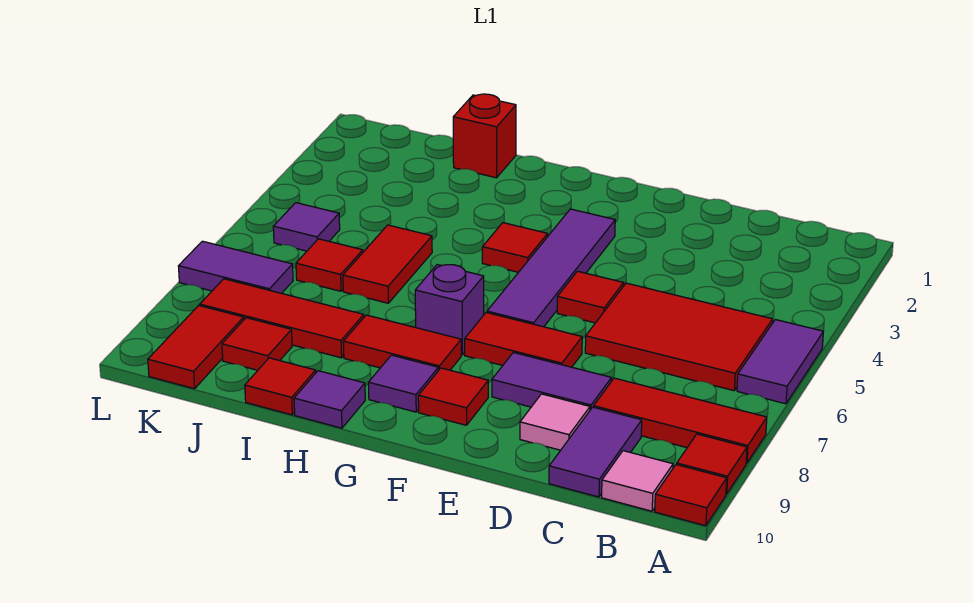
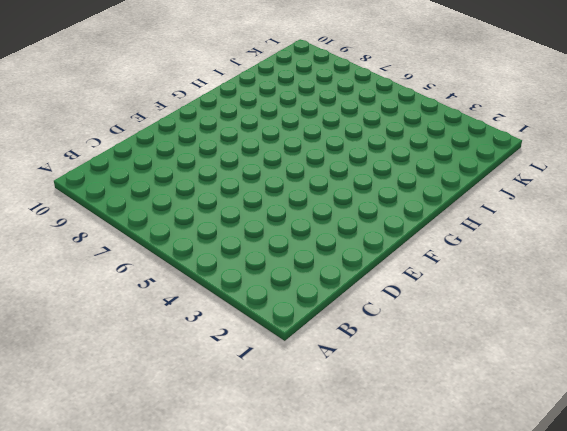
none -> purple tile A5:A6 level 1
none -> red tile A8:C8 level 1
none -> red tile A9 level 1

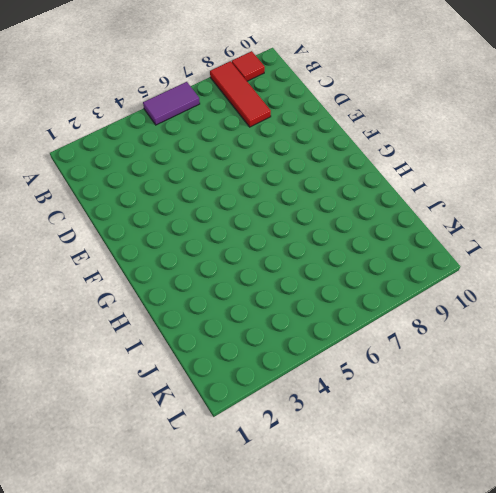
none -> red tile A10 level 1
none -> red tile B5:D6 level 1
none -> pink tile B10 level 1

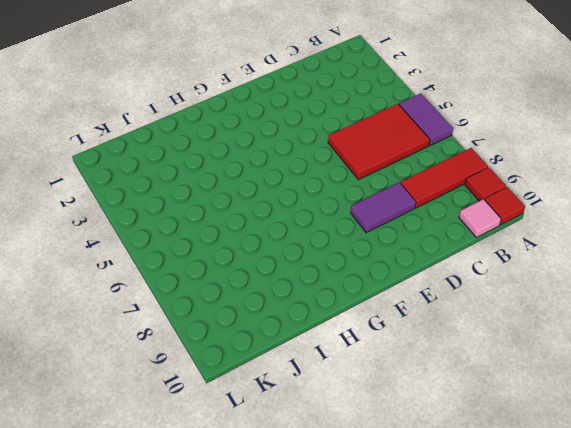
none -> purple tile C9:C10 level 1
none -> pink tile D9 level 1
none -> red tile E5 level 1

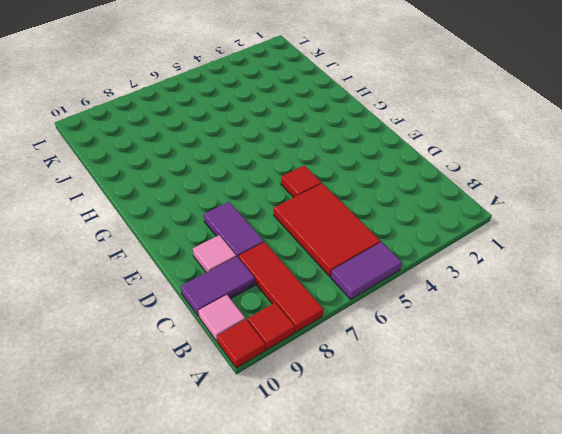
none -> red tile E7:F7 level 1
none -> purple tile F3:F6 level 1
none -> red tile F9 level 1

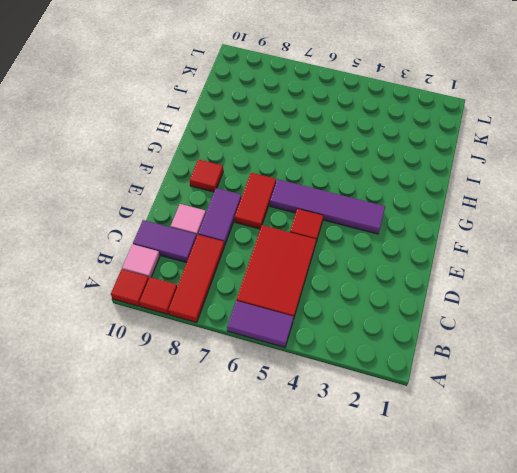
none -> red tile G4 level 1
none -> purple brick G7 level 1
none -> red tile G8:H8 level 1

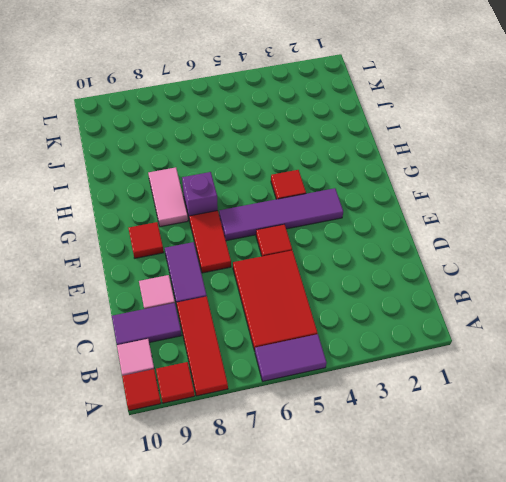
pink tile G8:H8 level 1 -> red tile G8:H8 level 1
none -> purple tile G9 level 1
none -> purple tile H10 level 1
none -> red brick I1 level 1

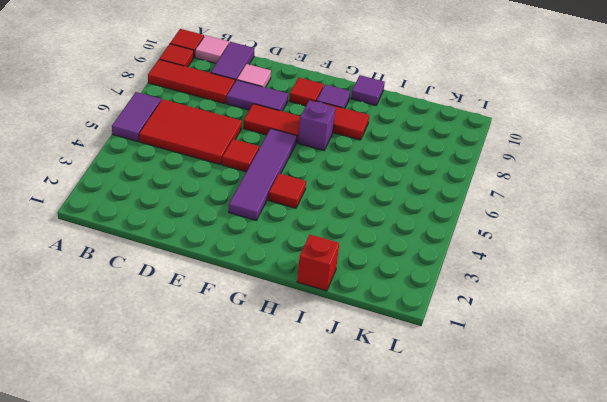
none -> red tile I5:I6 level 1
none -> red tile I8:K8 level 1
none -> red tile I10 level 1

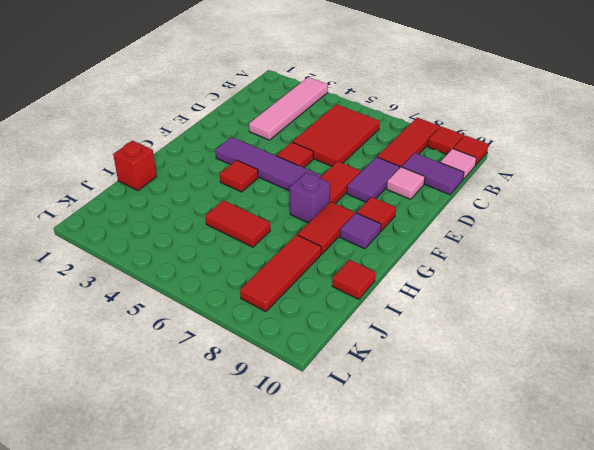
pink tile A3:D3 level 1 -> none
none -> purple tile A5:A6 level 1
none -> purple tile H10 level 1
none -> red tile J6 level 1

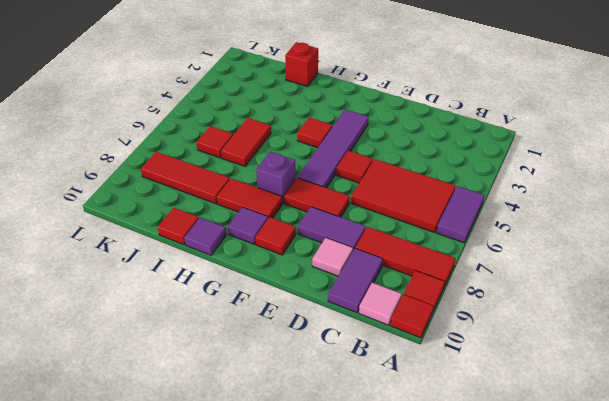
none -> red tile J9 level 1
none -> purple tile K5 level 1
none -> purple tile K7:L7 level 1

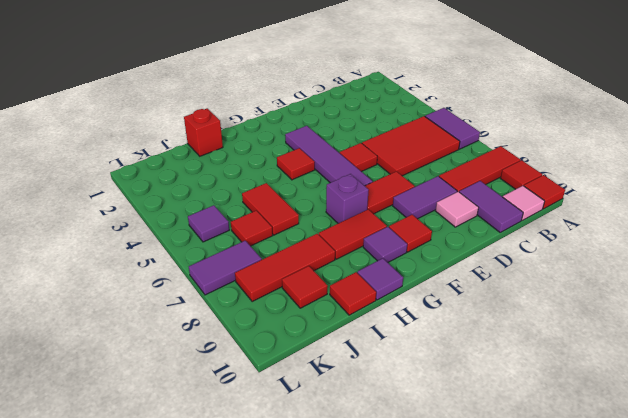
none -> red tile K9:K10 level 1

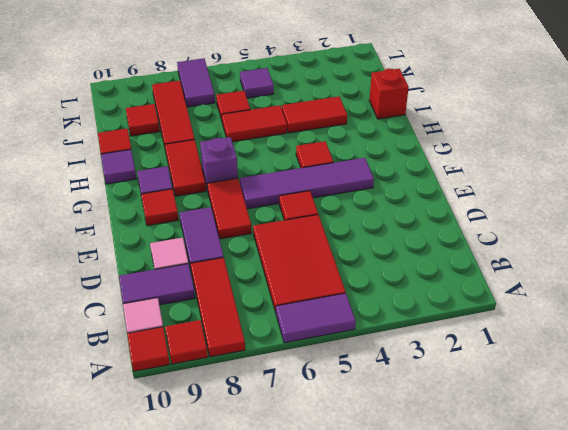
red tile I3:I4 level 1 -> red tile K9:K10 level 1

